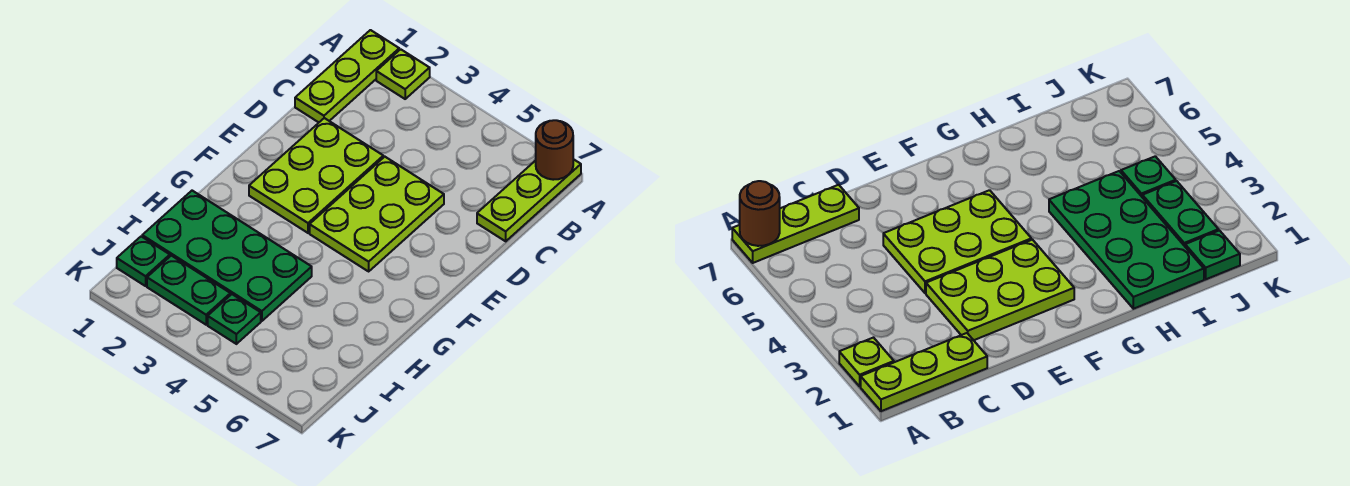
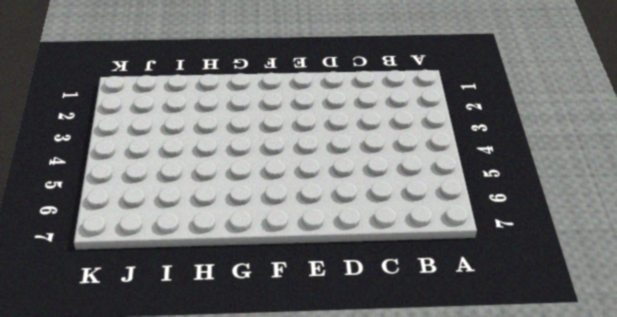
none -> lime plate A1:C1 level 1
none -> lime plate A2 level 1

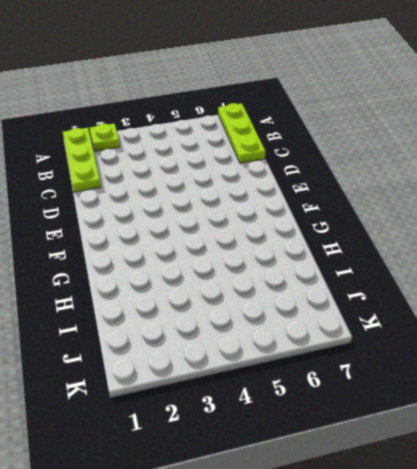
none -> lime plate D2:F3 level 1
none -> lime plate D4:F5 level 1

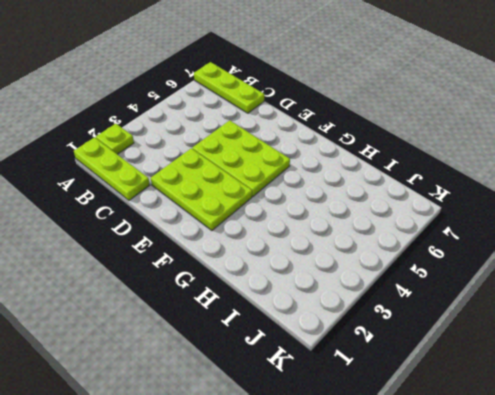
none -> green plate H1:I4 level 1
none -> green plate J1 level 1

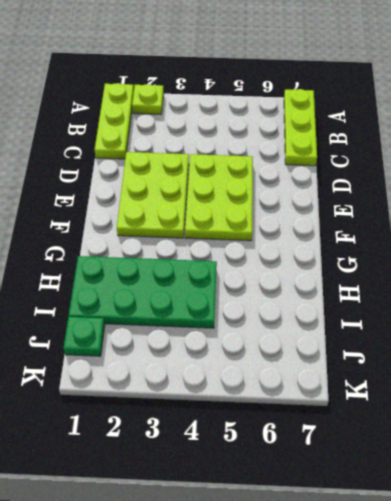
none -> green plate J2:J3 level 1
none -> green plate J4 level 1

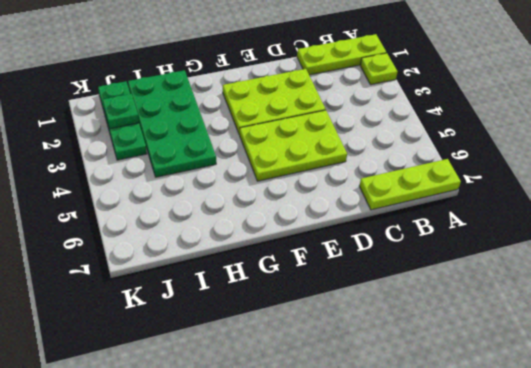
green plate J2 level 2 -> green plate J4 level 1
none -> brown round brick A7 level 2

